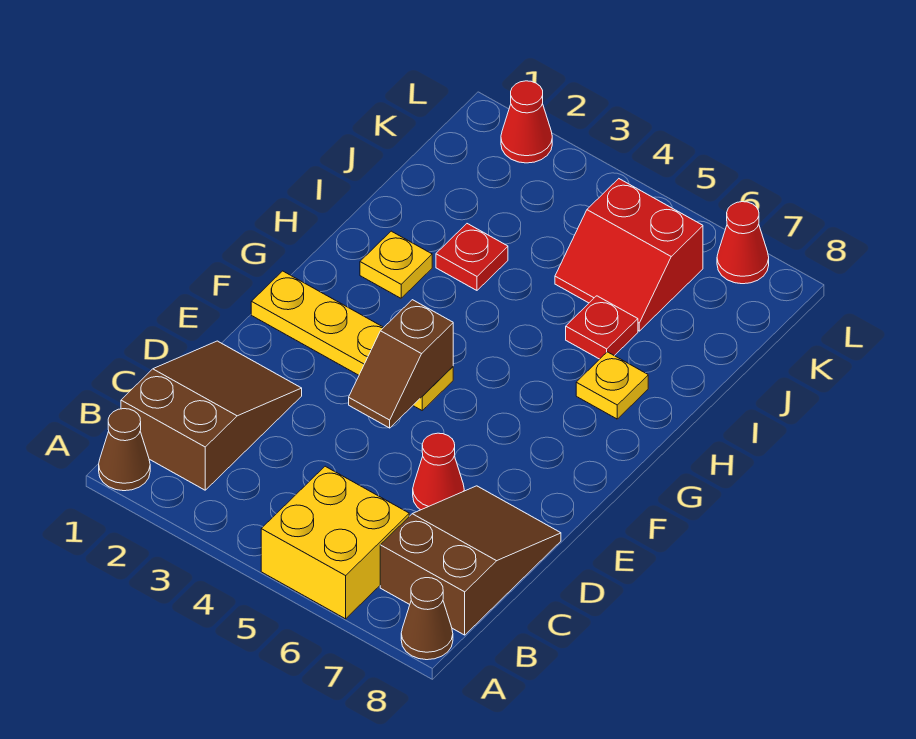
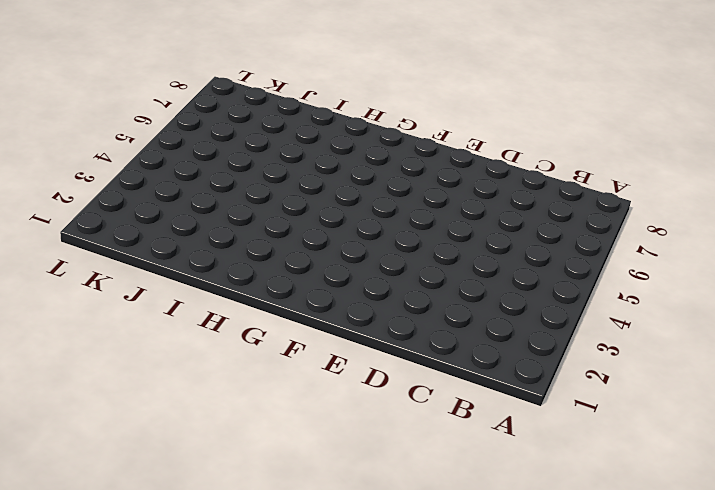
none -> brown cone A1 level 1
none -> yellow brick A5:B6 level 1
none -> brown cone A8 level 1

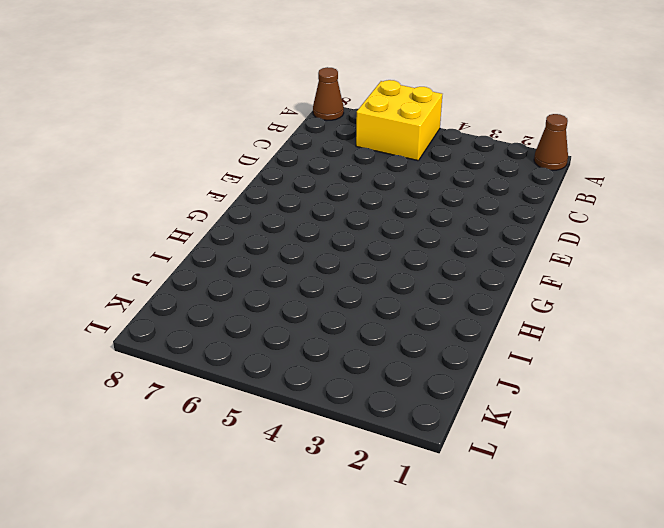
none -> brown slope B1:D2 level 1 top B
none -> brown slope B7:D8 level 1 top B
none -> red cone D6 level 1

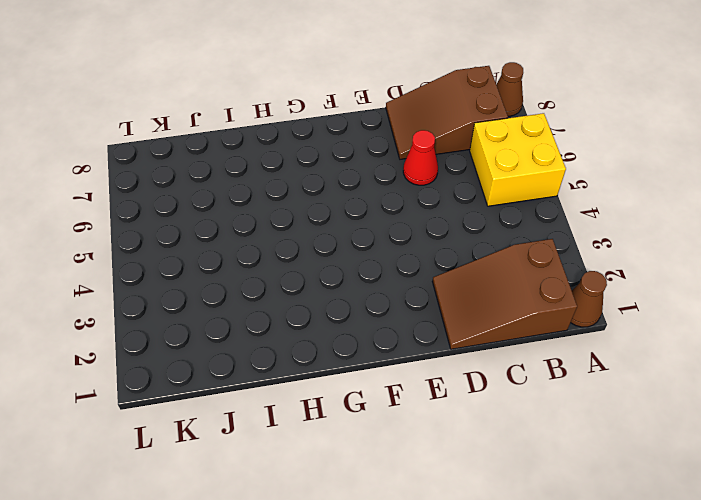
none -> yellow plate F1:F4 level 1
none -> yellow plate H2 level 1
none -> yellow plate H7 level 1

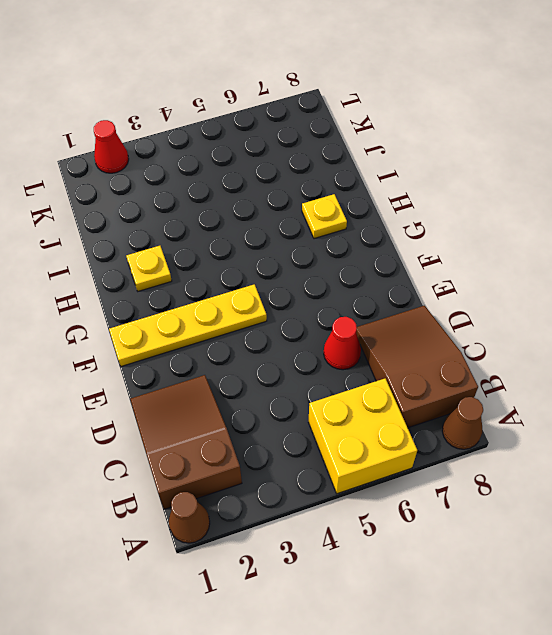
none -> red plate I3 level 1
none -> red plate I6 level 1
none -> red slope J5:K6 level 1 top K

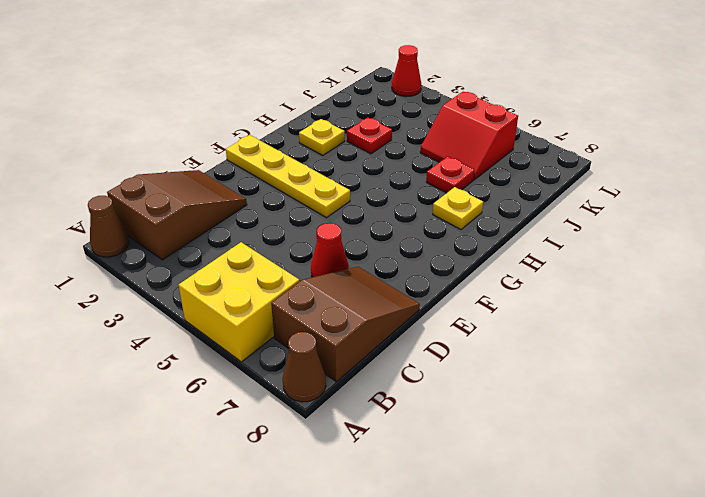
none -> red cone L7 level 1
none -> brown slope E4:F4 level 2 top F

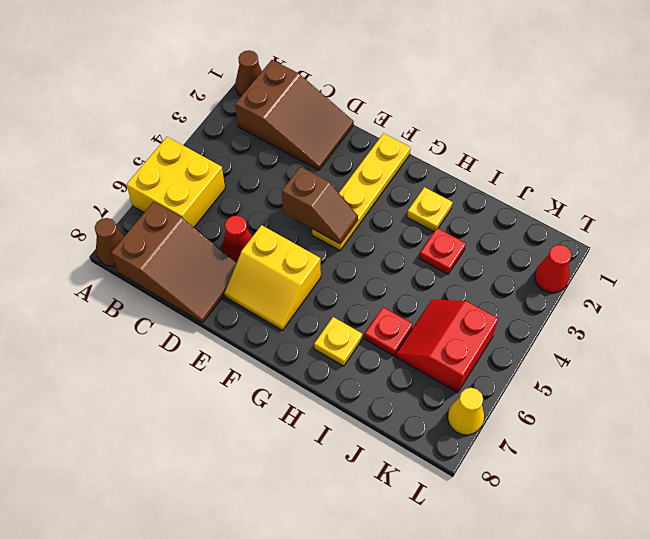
brown slope E4:F4 level 2 top E -> brown slope E4:F4 level 2 top F
yellow slope E6:F7 level 1 top 6 -> none
yellow cone L7 level 1 -> red cone L7 level 1

